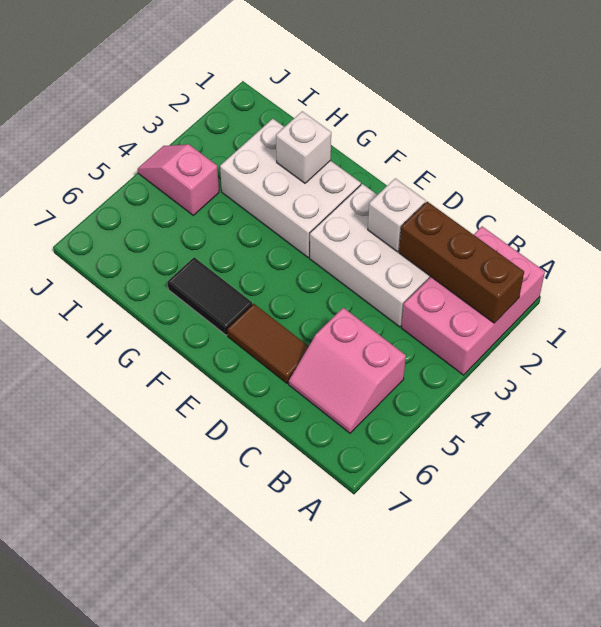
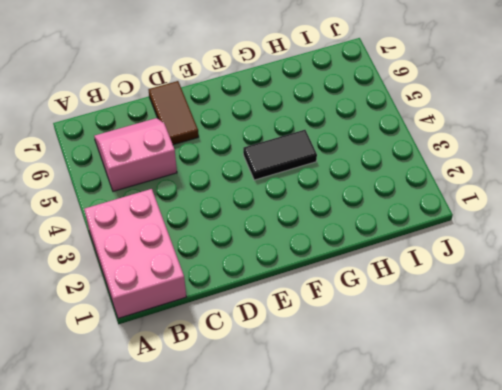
brown tile D6:D7 level 1 -> brown tile D6:E6 level 1
black tile F4:G4 level 1 -> black tile F6:G6 level 1
none -> white brick C2:E3 level 1
none -> white brick F2:H3 level 1

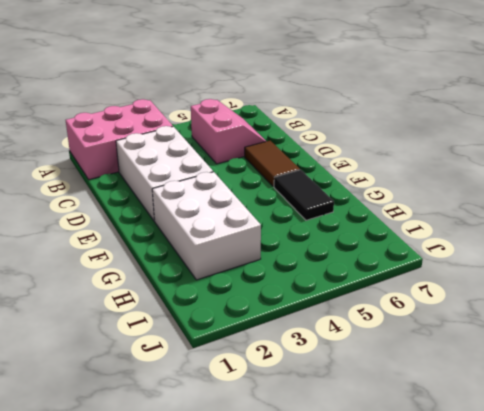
none -> pink slope I4:J4 level 1 top I
none -> brown brick A2:C2 level 2

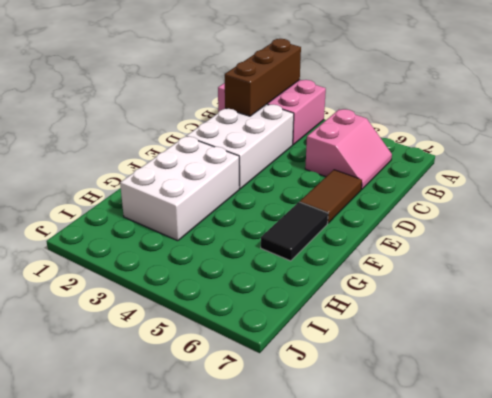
none -> pink slope I4:J4 level 1 top I
none -> white brick D2 level 2

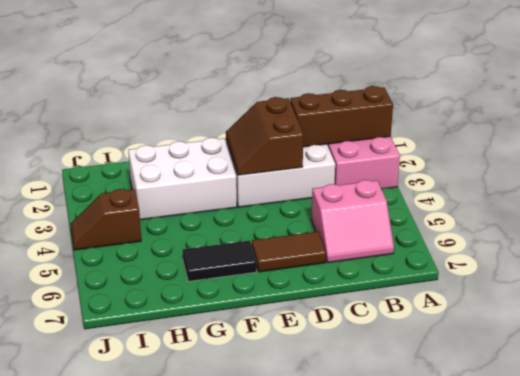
brown slope D2:E3 level 2 top D -> white brick D2 level 2
brown slope I4:J4 level 1 top I -> pink slope I4:J4 level 1 top I
none -> white brick G2 level 2

